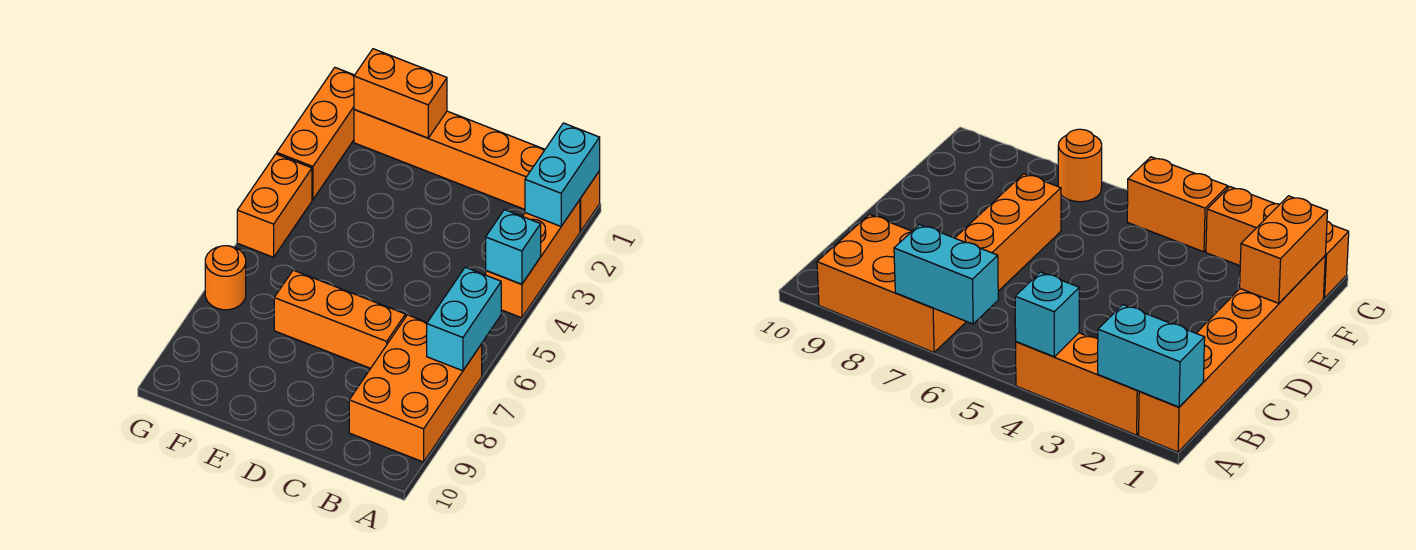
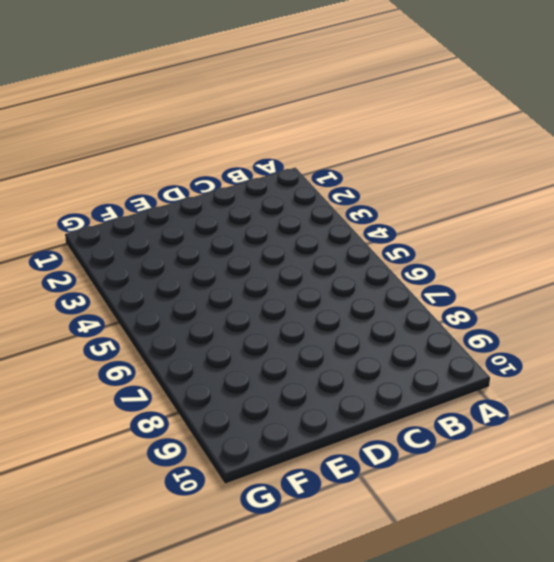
none -> orange brick A1:F1 level 1
none -> orange brick A2:A4 level 1

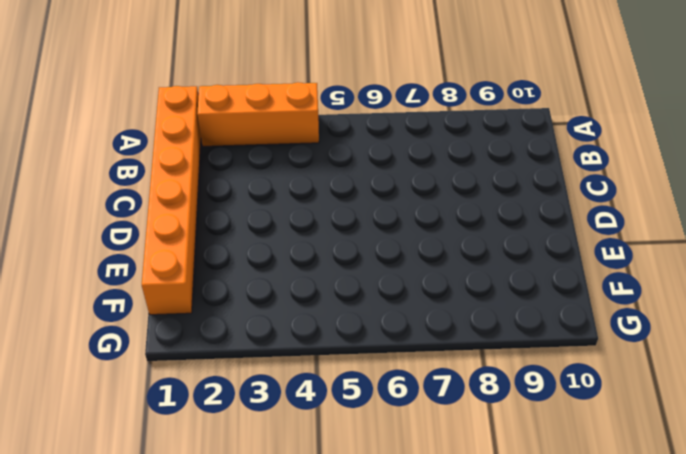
none -> orange brick A7:B9 level 1
none -> orange brick C7:E7 level 1

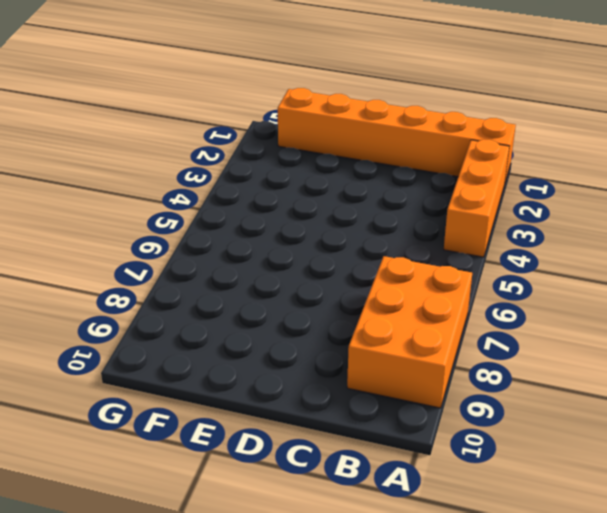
none -> orange brick C7:E7 level 1
none -> orange brick G1:G3 level 1

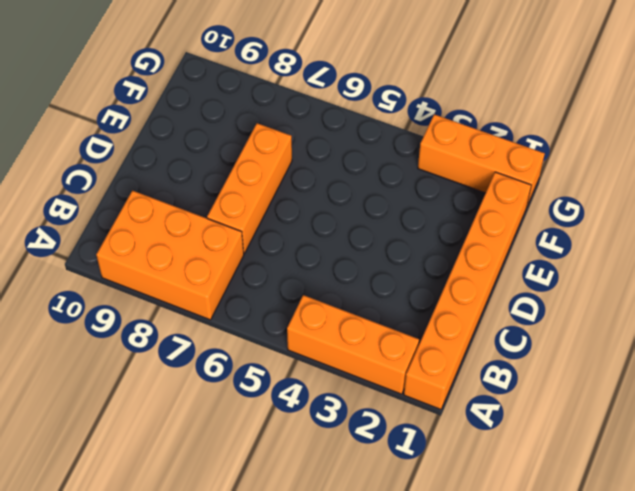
none -> orange brick G4:G5 level 1
none -> orange round brick G7 level 1

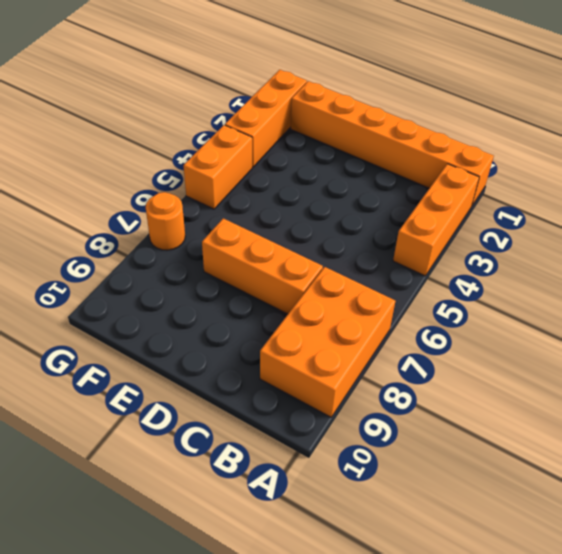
none -> cyan brick A1:A2 level 2
none -> cyan brick A4 level 2

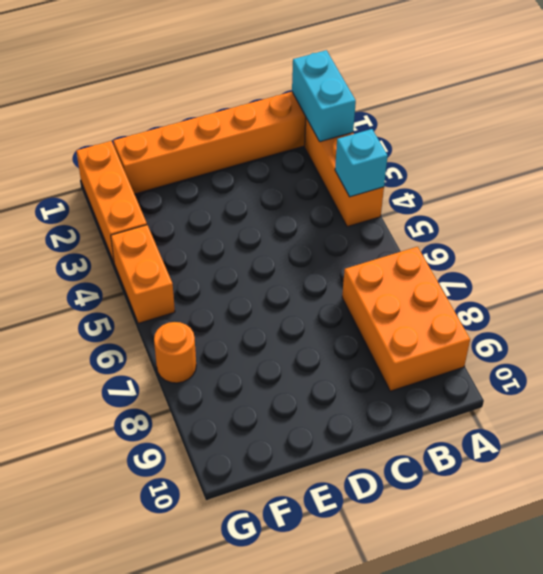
none -> orange brick C7:E7 level 1
none -> cyan brick A6:A7 level 2

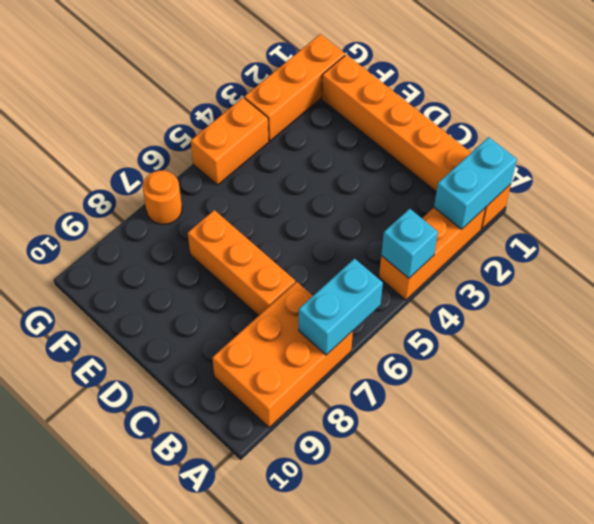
none -> orange brick E1:F1 level 2

